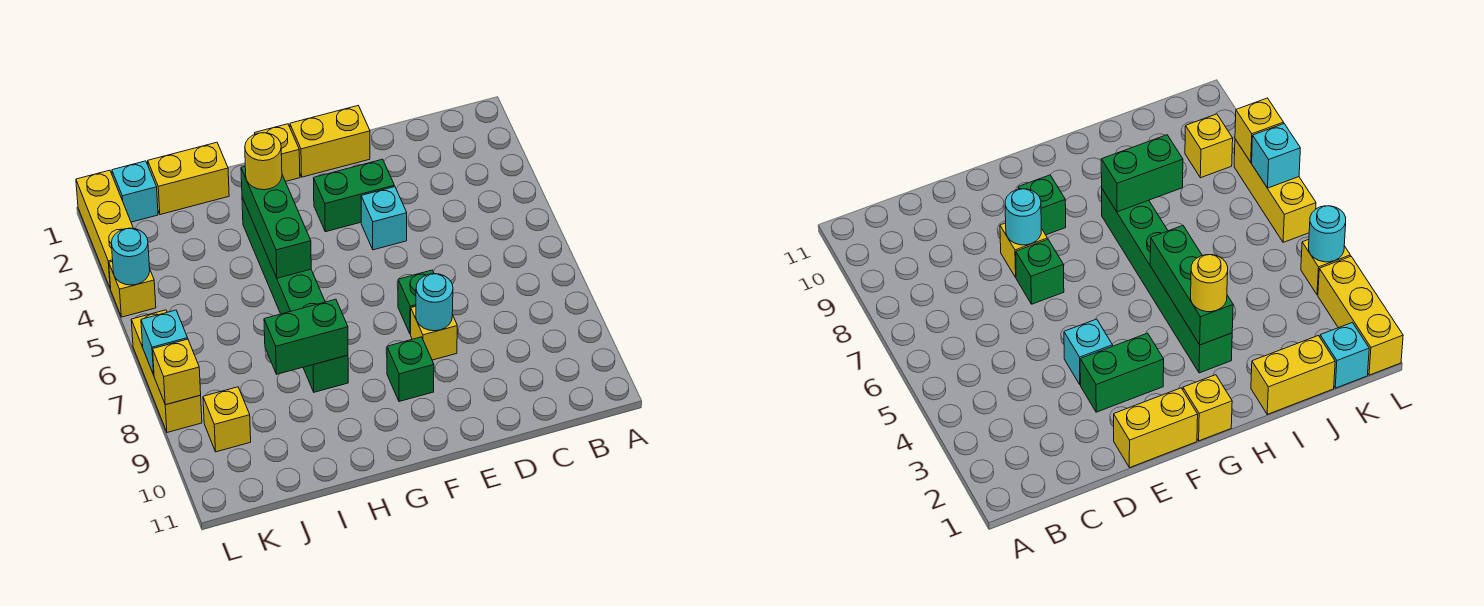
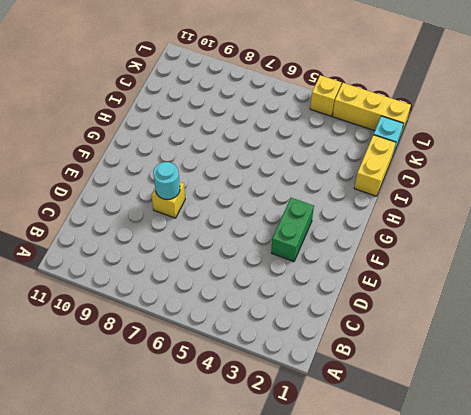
none -> yellow brick E1:F1 level 1
none -> cyan brick E4 level 1
none -> green brick E7 level 1

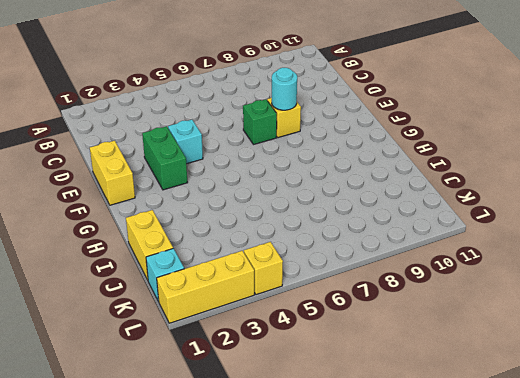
none -> green brick F9 level 1
none -> yellow brick G1 level 1
none -> green brick H3:H8 level 1

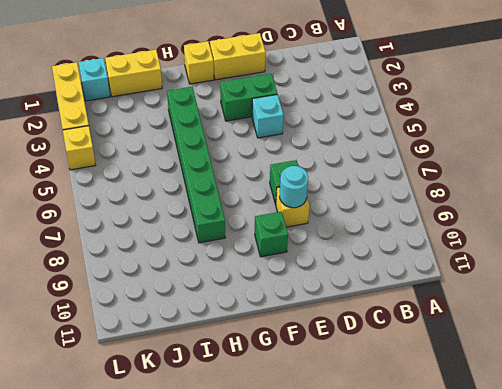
none -> yellow brick K9 level 1
none -> yellow brick L6:L8 level 1
none -> green brick H3:H5 level 2

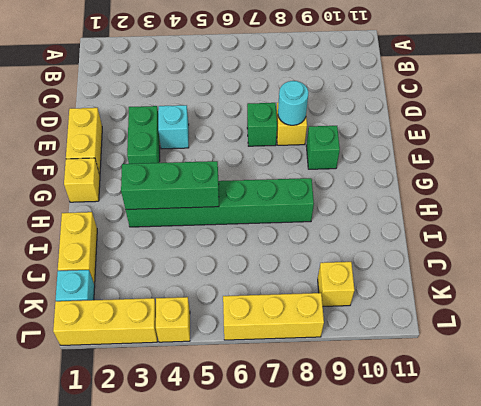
none -> green brick H8:I8 level 2
none -> cyan round brick L4 level 2
none -> cyan brick L7 level 2

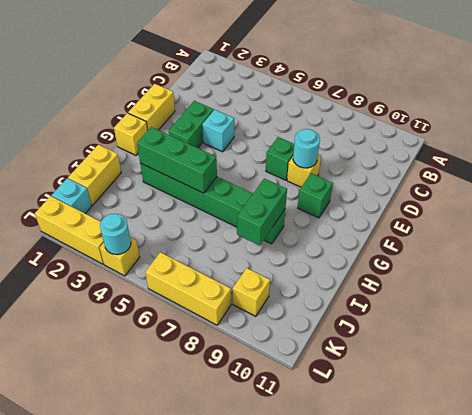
none -> cyan brick L7 level 2
none -> yellow brick L8 level 2
none -> yellow round brick H3 level 3

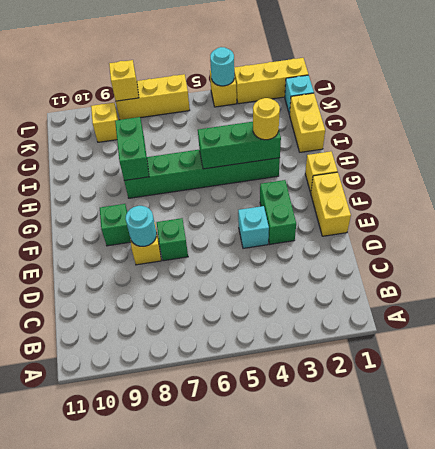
none -> cyan brick L7 level 2

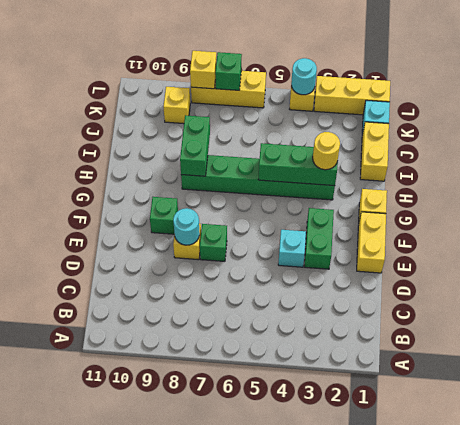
green brick L7 level 2 -> cyan brick L7 level 2

